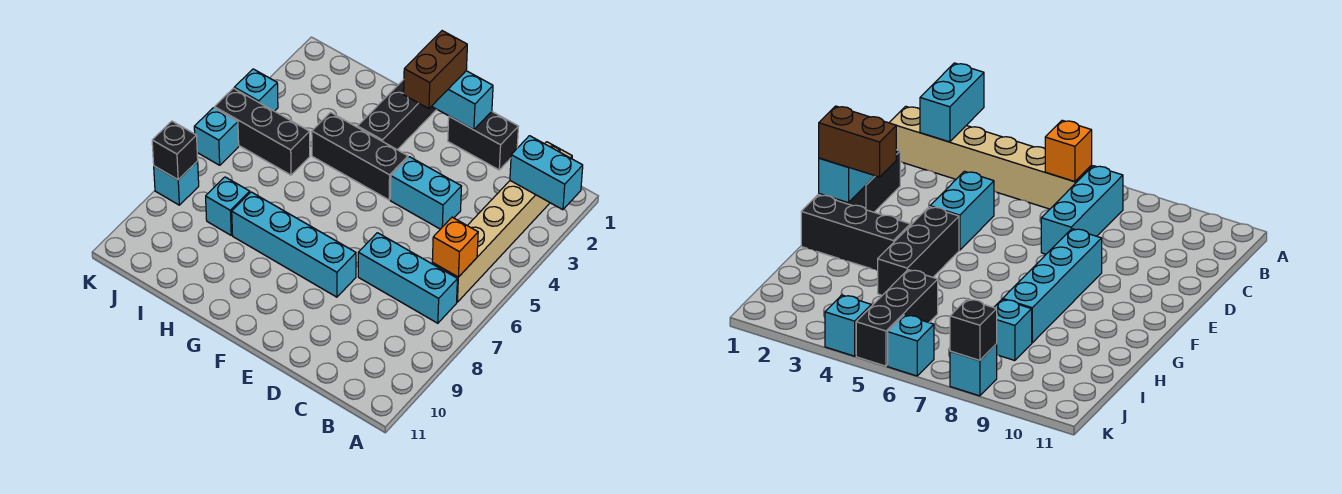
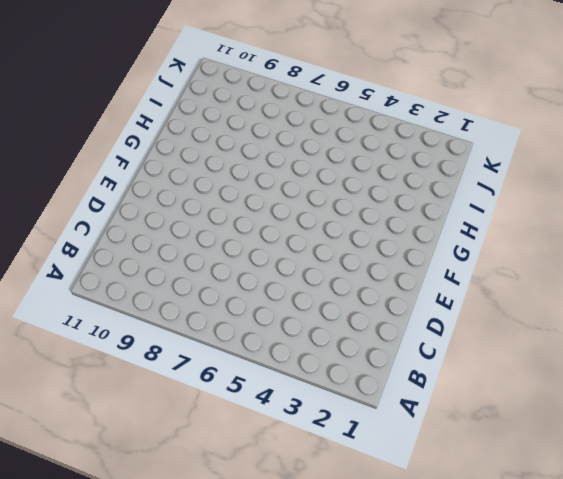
none -> tan brick B1:B6 level 1
none -> cyan brick B7:D7 level 1
none -> black brick D1:E1 level 1

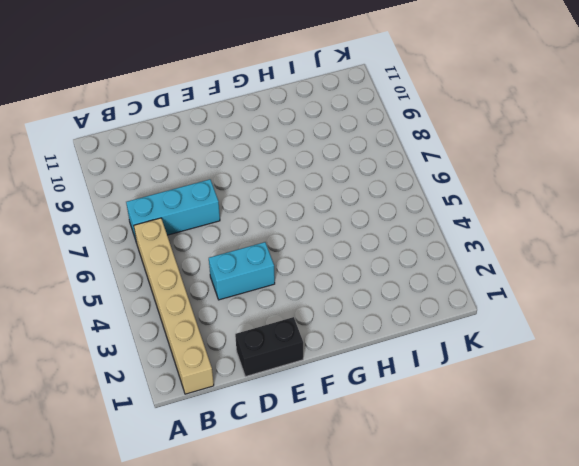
none -> cyan brick E8:H8 level 1
none -> black brick F4:H4 level 1
none -> black brick G1:G3 level 1

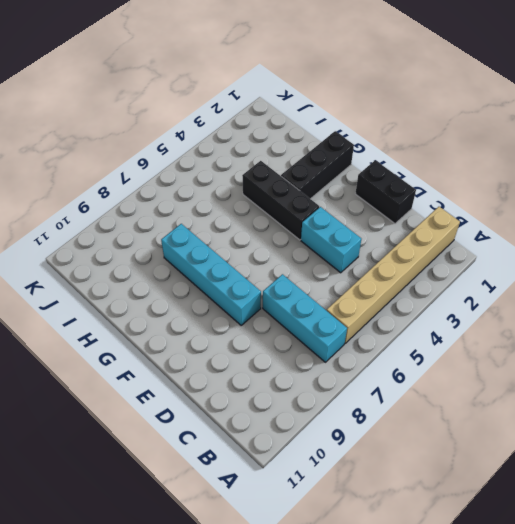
none -> black brick I5:K5 level 1
none -> cyan brick I8 level 1
none -> cyan brick K4 level 1

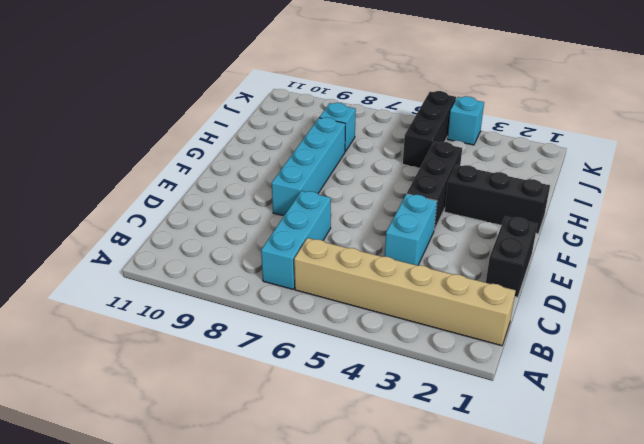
none -> cyan brick K6 level 1
none -> cyan brick K8 level 1
none -> cyan brick A2:B2 level 2

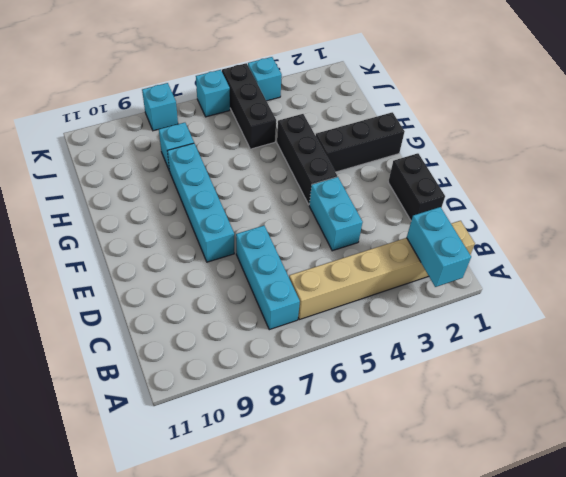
none -> orange brick B6 level 2
none -> cyan brick E1:F1 level 2
none -> black brick K8 level 2

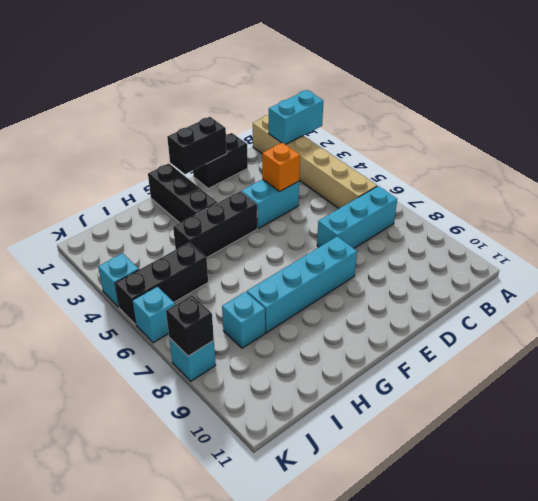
orange brick D4 level 2 -> orange brick B6 level 2
black brick E1:F1 level 2 -> cyan brick E1:F1 level 2
none -> brown brick F1:F2 level 3

